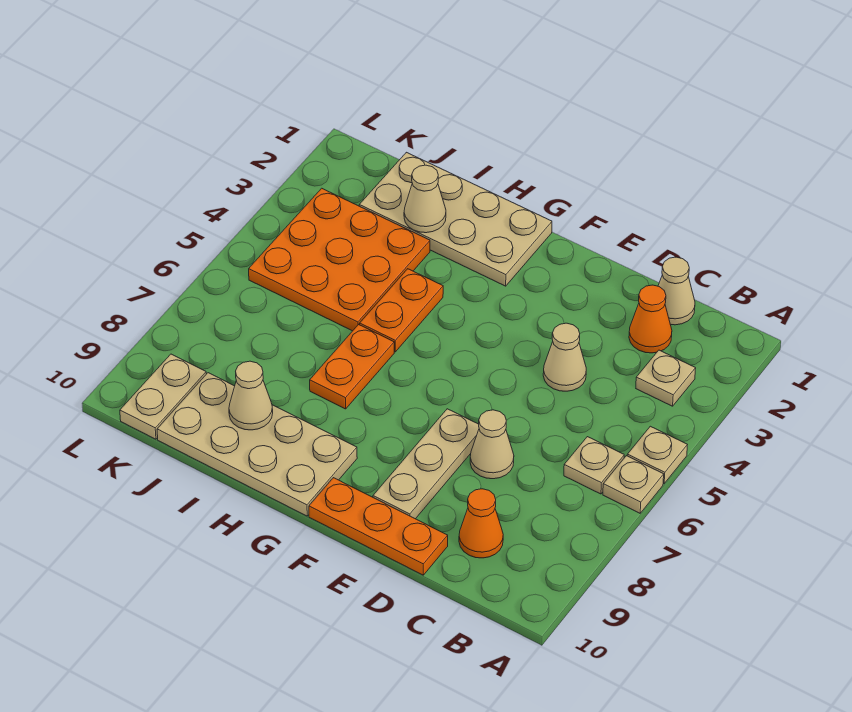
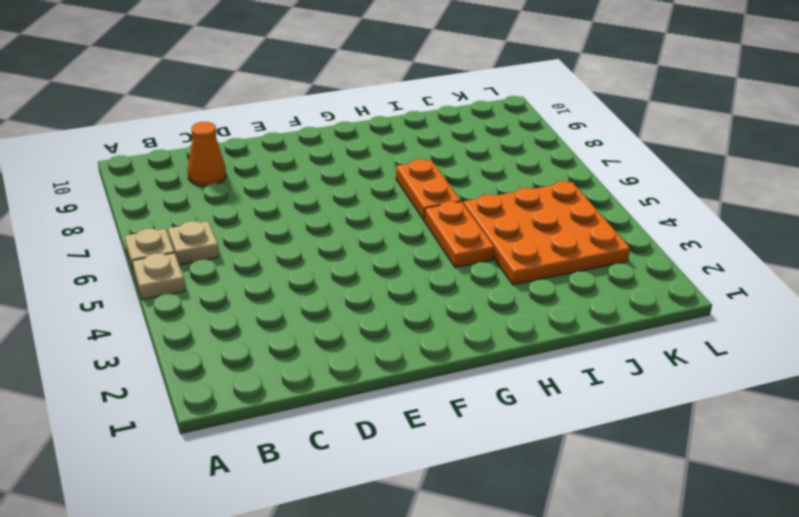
none -> tan plate B3 level 1
none -> tan cone C1 level 1
none -> orange cone C2 level 1

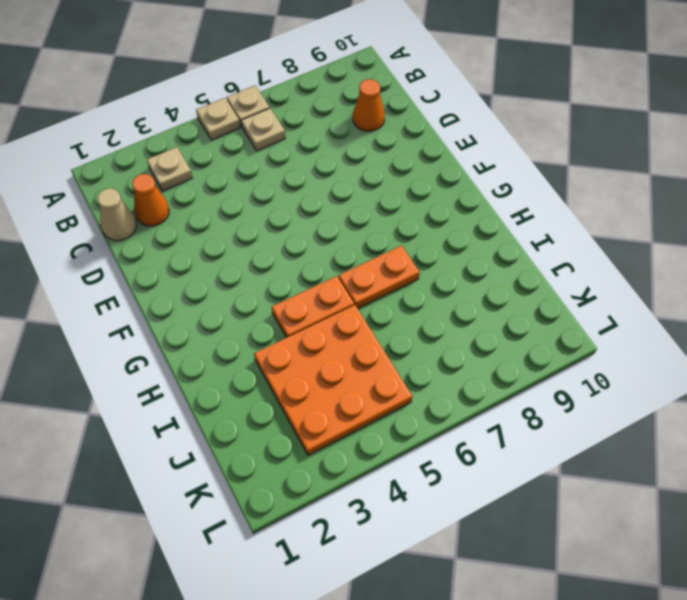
none -> tan cone D4 level 1
none -> tan cone D7 level 1
none -> orange plate D10:F10 level 1

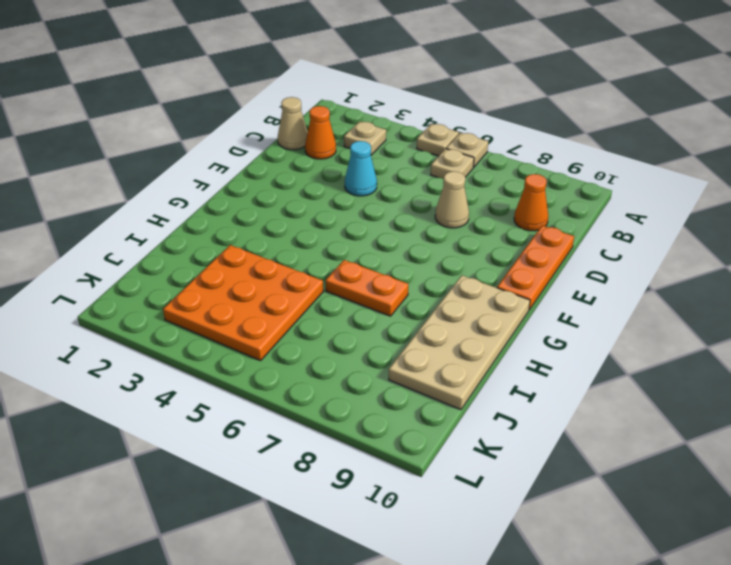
cyan cone D4 level 1 -> tan cone D4 level 1
none -> tan plate E7:E9 level 1
none -> tan plate G1:J2 level 1
none -> orange plate H4:H5 level 1

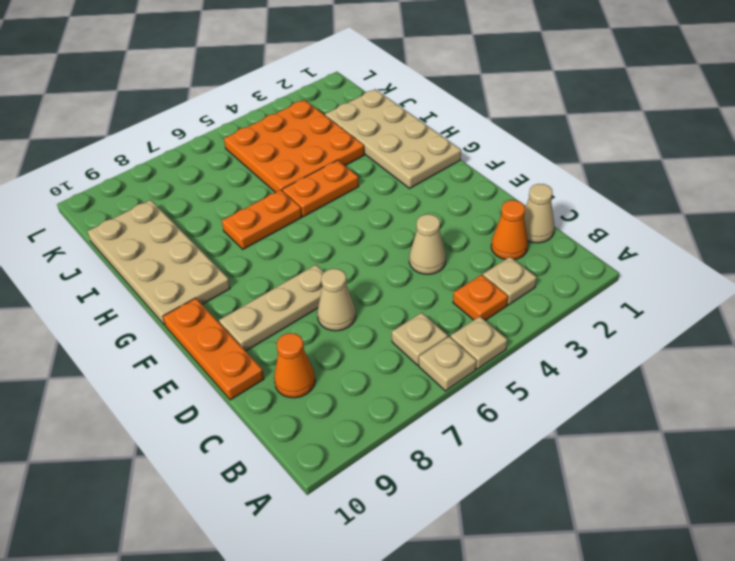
orange plate B4 level 1 -> none
none -> tan plate K9:K10 level 1
none -> tan cone I2 level 2
none -> tan cone I9 level 2

